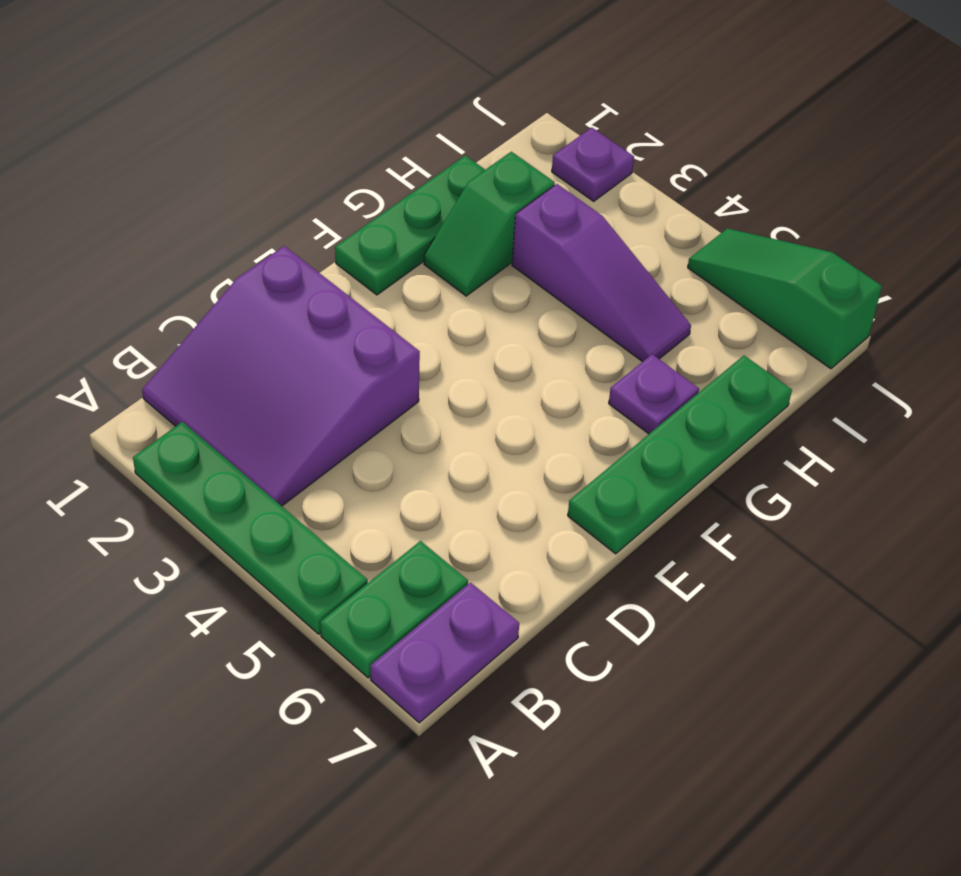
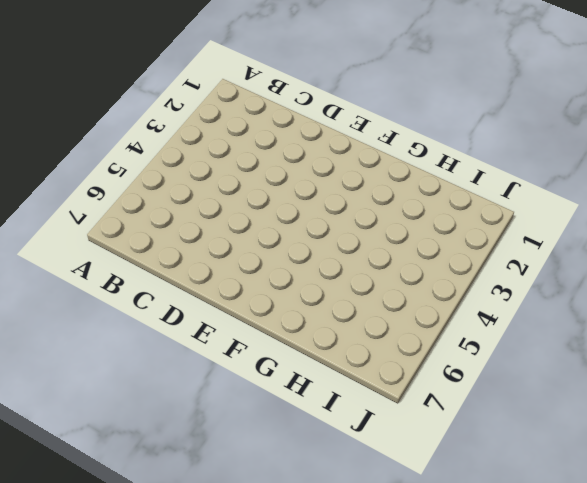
none -> green plate A2:A5 level 1
none -> green plate A6:B6 level 1

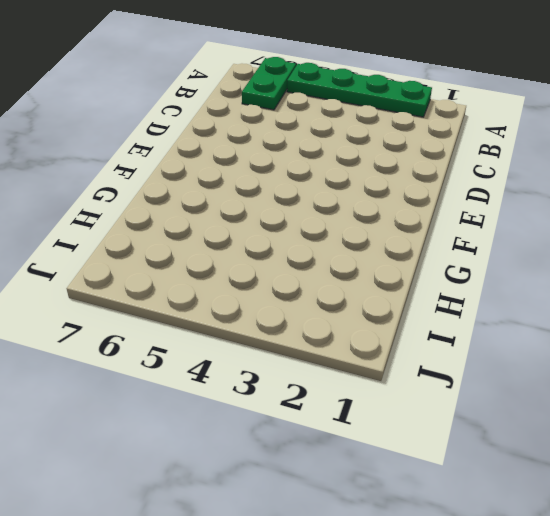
none -> purple plate A7:B7 level 1
none -> purple slope B1:D3 level 1 top D

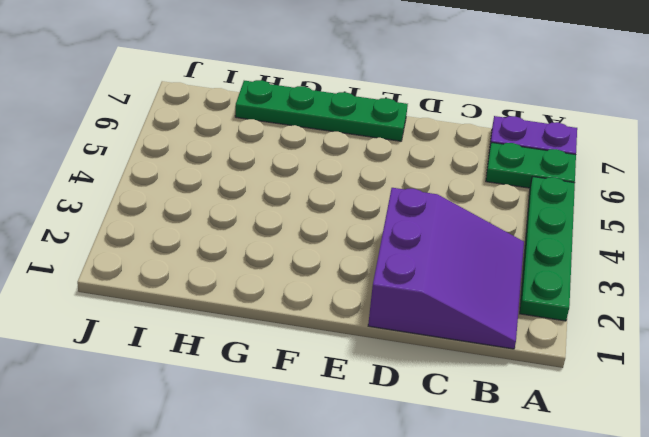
none -> green plate F1:H1 level 1
none -> green slope G2:H2 level 1 top H

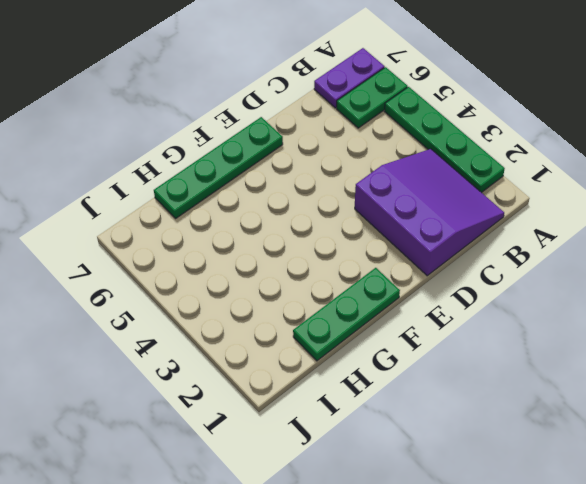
none -> green slope G2:H2 level 1 top H
none -> purple plate G6 level 1

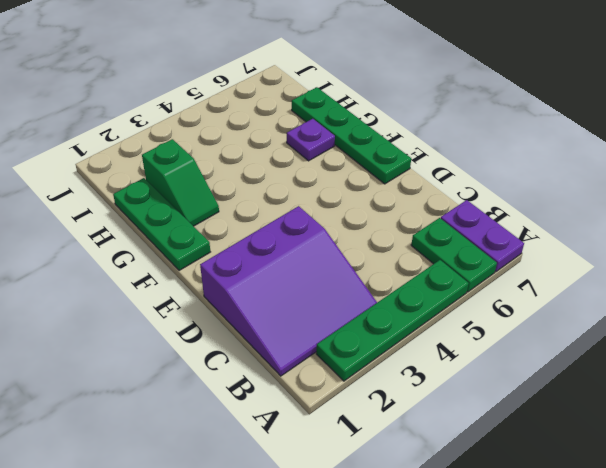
none -> purple slope H3:H5 level 1 top 3
none -> purple plate J2 level 1

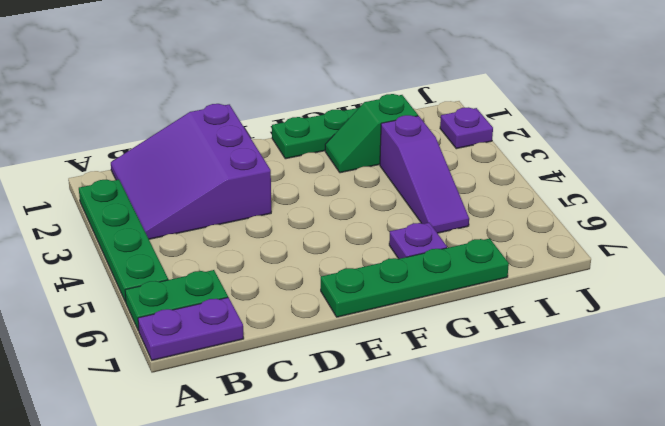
none -> green slope J5:J7 level 1 top 7

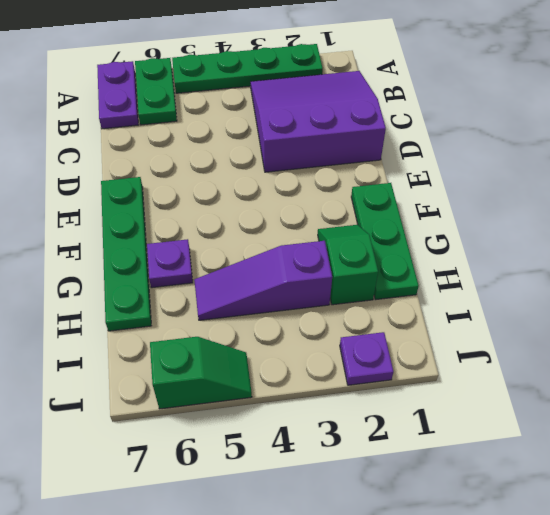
green slope J5:J6 level 1 top 6 -> green slope J5:J7 level 1 top 7

